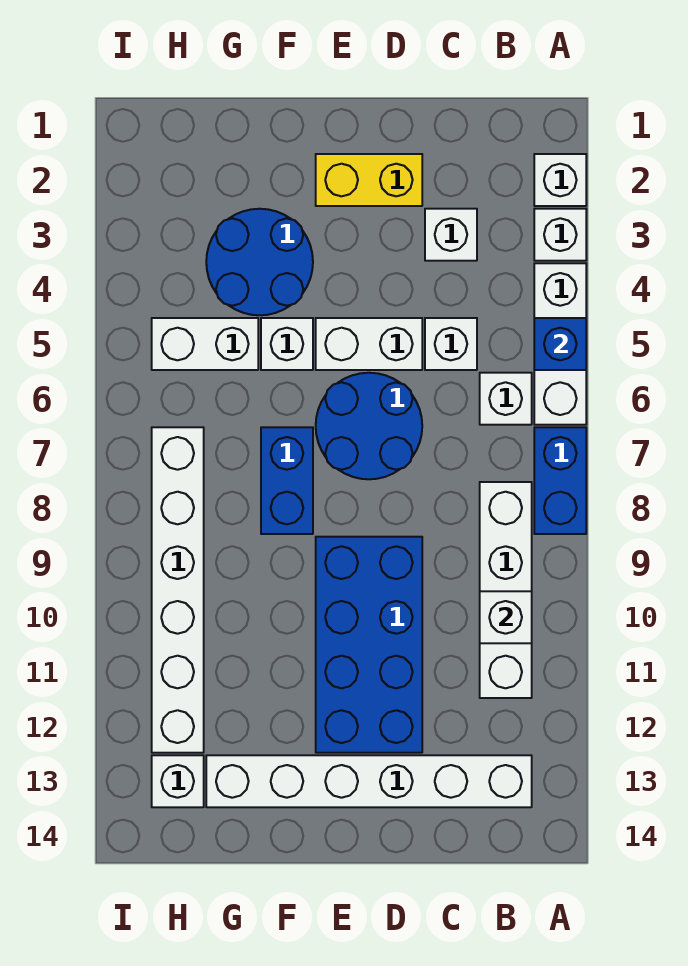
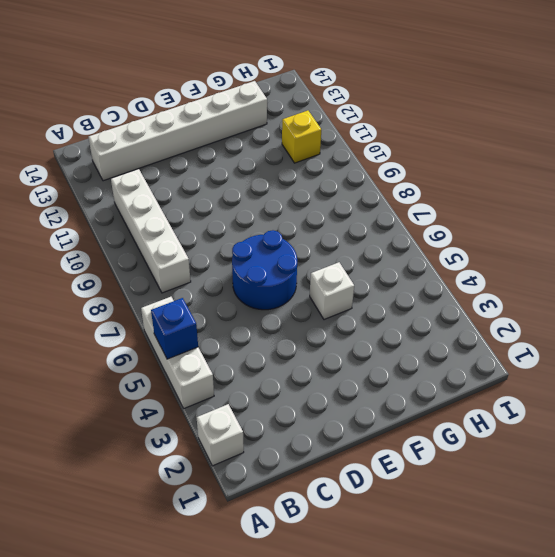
yellow brick H11 level 1 -> white brick H7:H12 level 1
none -> white brick A3 level 1
none -> blue brick A7:A8 level 1
none -> white brick B6 level 1

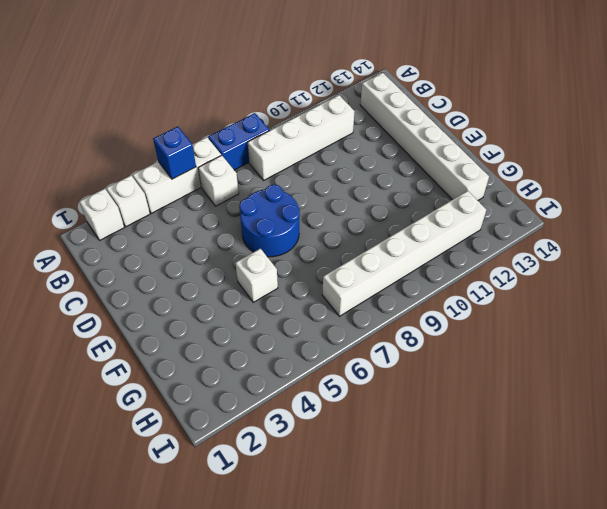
none -> white brick C3 level 1
none -> white brick C5 level 1
none -> yellow brick D2:E2 level 1

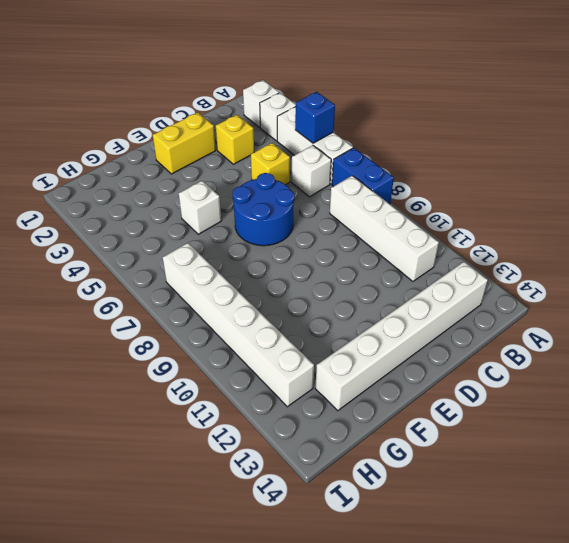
yellow brick C3 level 1 -> white brick C3 level 1
yellow brick C5 level 1 -> white brick C5 level 1
none -> white brick D5:E5 level 1
none -> blue brick D9:E12 level 1
none -> blue round brick F3:G4 level 1

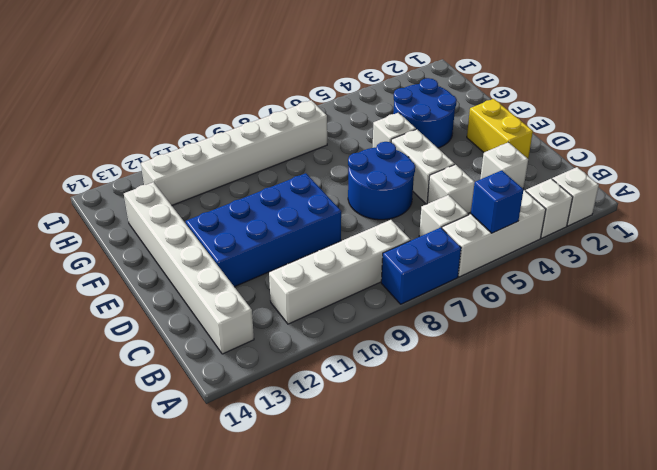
none -> blue brick F7:F8 level 1
none -> white brick G5:H5 level 1
none -> white brick H13 level 1

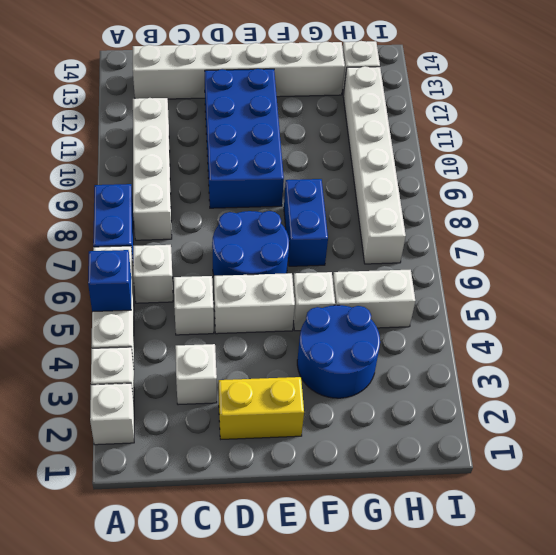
none -> white brick B10 level 2

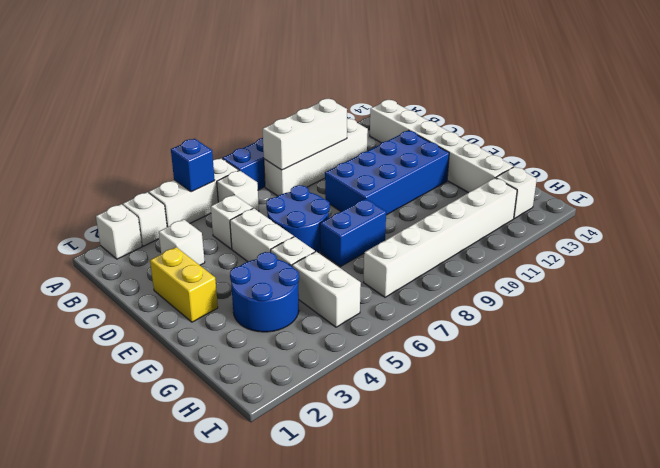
white brick B8:B10 level 2 -> white brick B10 level 2

